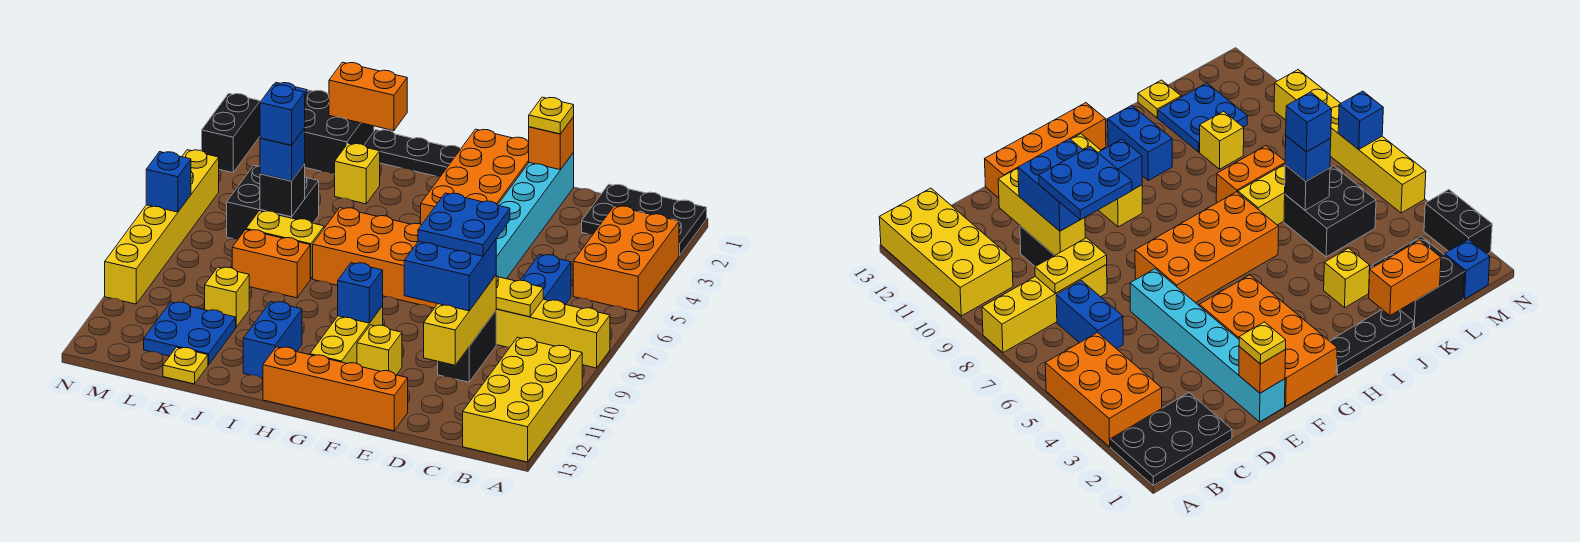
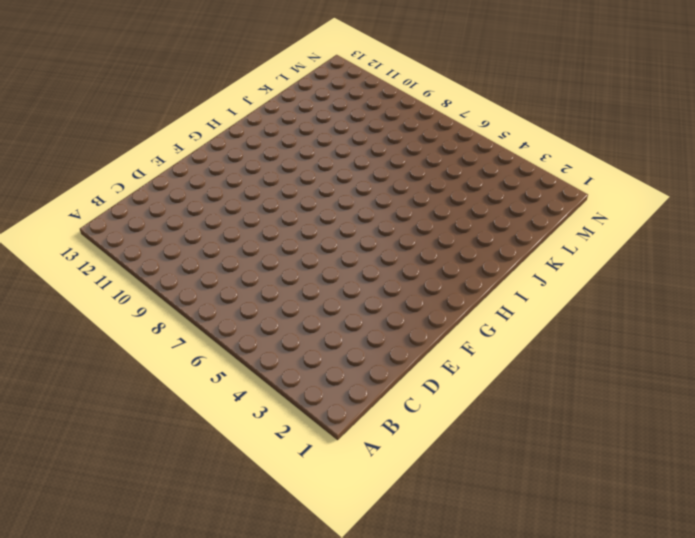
none -> black plate A1:C2 level 1
none -> orange brick A3:B5 level 1
none -> yellow brick A8:D8 level 1
none -> yellow brick A10:B13 level 1

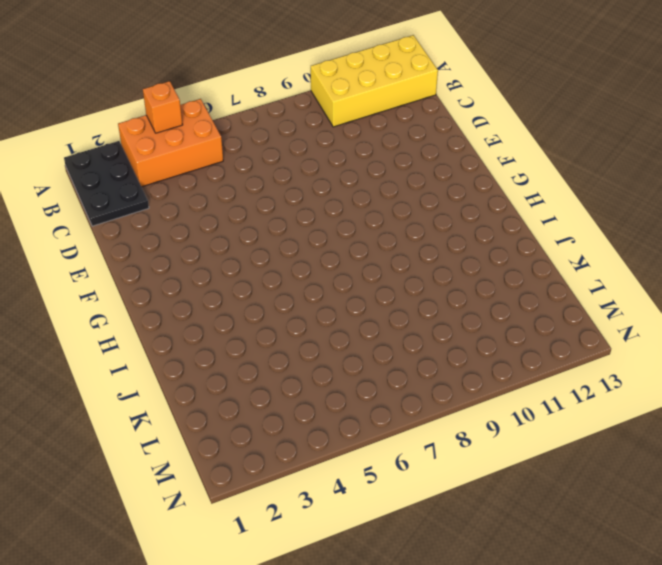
orange brick A4 level 2 -> orange brick E1 level 2
none -> yellow brick A8:D8 level 1
none -> blue brick C6:C7 level 1
none -> black brick D9:D10 level 1
none -> cyan brick E1:E6 level 1

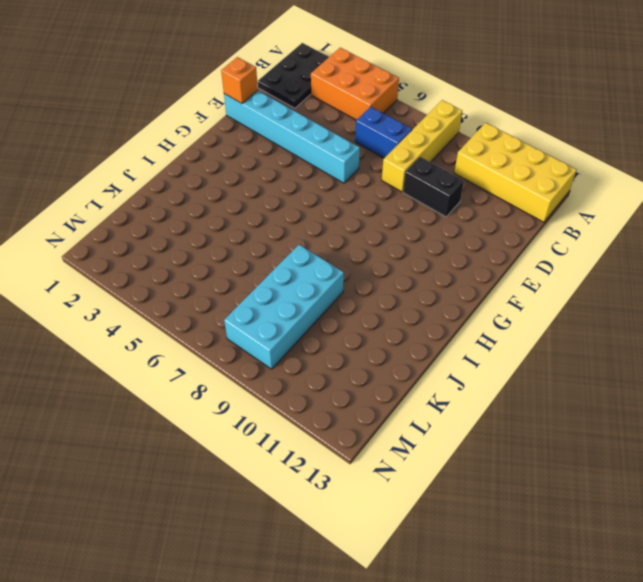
cyan brick J8:M9 level 1 -> orange brick J8:K8 level 1
none -> orange brick E13:H13 level 1
none -> orange brick F1:G4 level 1
none -> orange brick F6:I7 level 1
none -> yellow brick F11 level 1

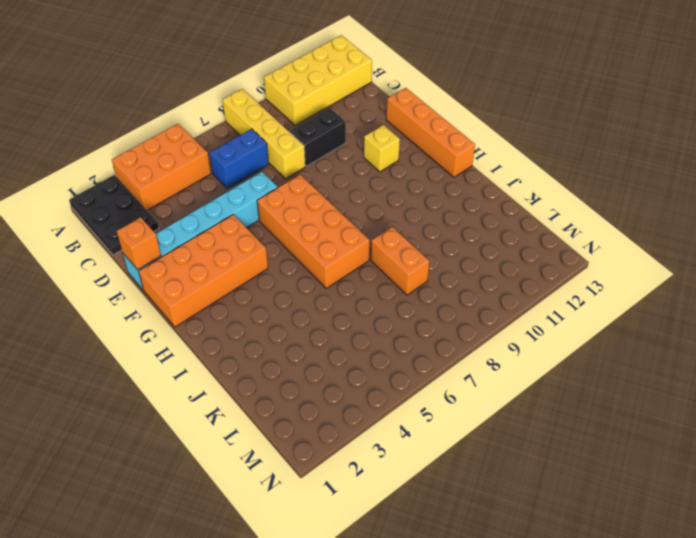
none -> yellow brick G10:G12 level 1
none -> black plate H1:J1 level 1
none -> blue brick I11:I12 level 1
none -> yellow brick J3 level 1

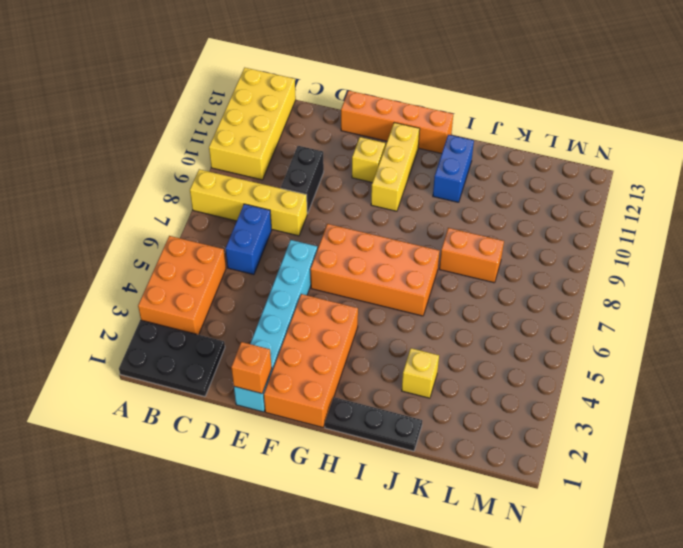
none -> yellow brick J7:K7 level 1
none -> black brick K1:L2 level 1
none -> black brick K5:L6 level 1
none -> yellow brick K10 level 1

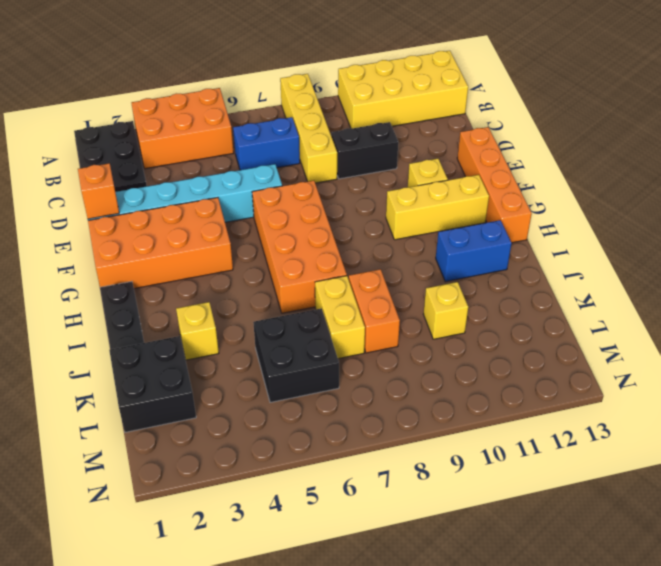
none -> blue plate K11:L12 level 1
none -> yellow plate K13 level 1
none -> blue brick M1 level 1
none -> black brick N2:N3 level 1

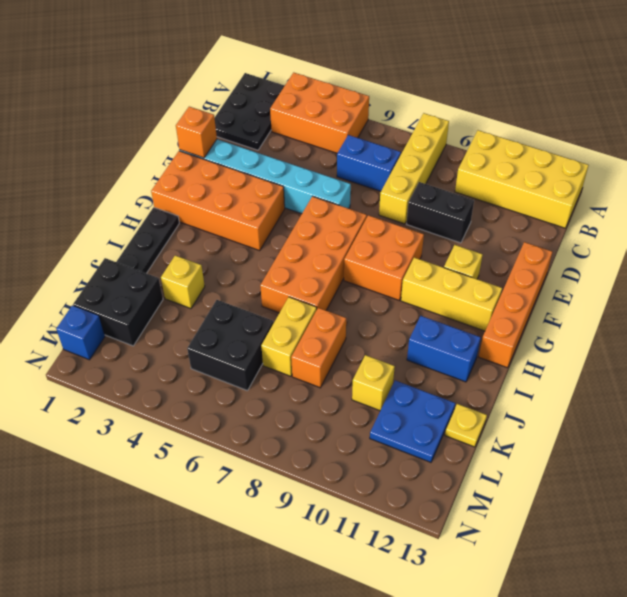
orange brick F8:G9 level 1 -> none
none -> black brick N2:N3 level 1
none -> yellow brick N5:N10 level 1
none -> yellow plate C8:D8 level 2
none -> yellow brick D9:D11 level 2

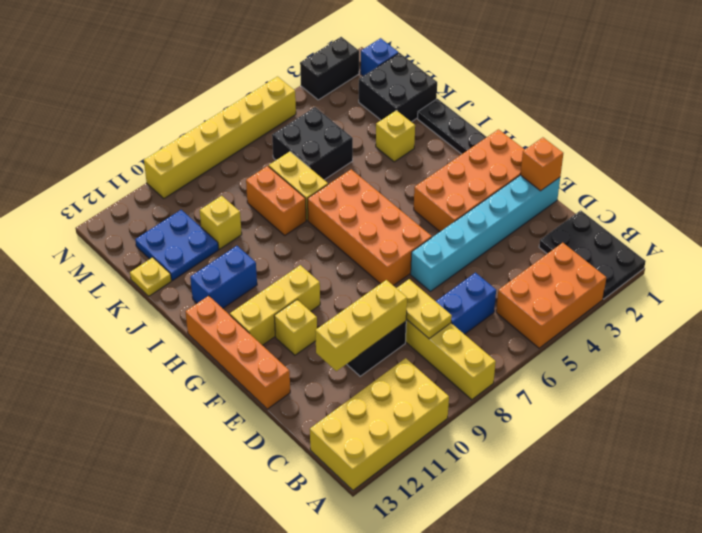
none -> blue brick G10 level 2
none -> orange brick J1:K1 level 2
none -> black brick K6 level 2
none -> blue brick N7 level 2

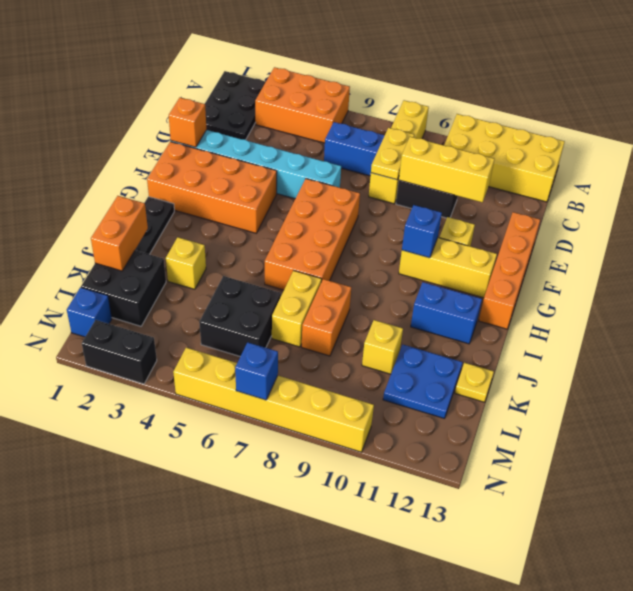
none -> black brick K6 level 2
none -> blue brick D9:E10 level 3
none -> yellow plate E1 level 3
none -> blue brick K6 level 3

